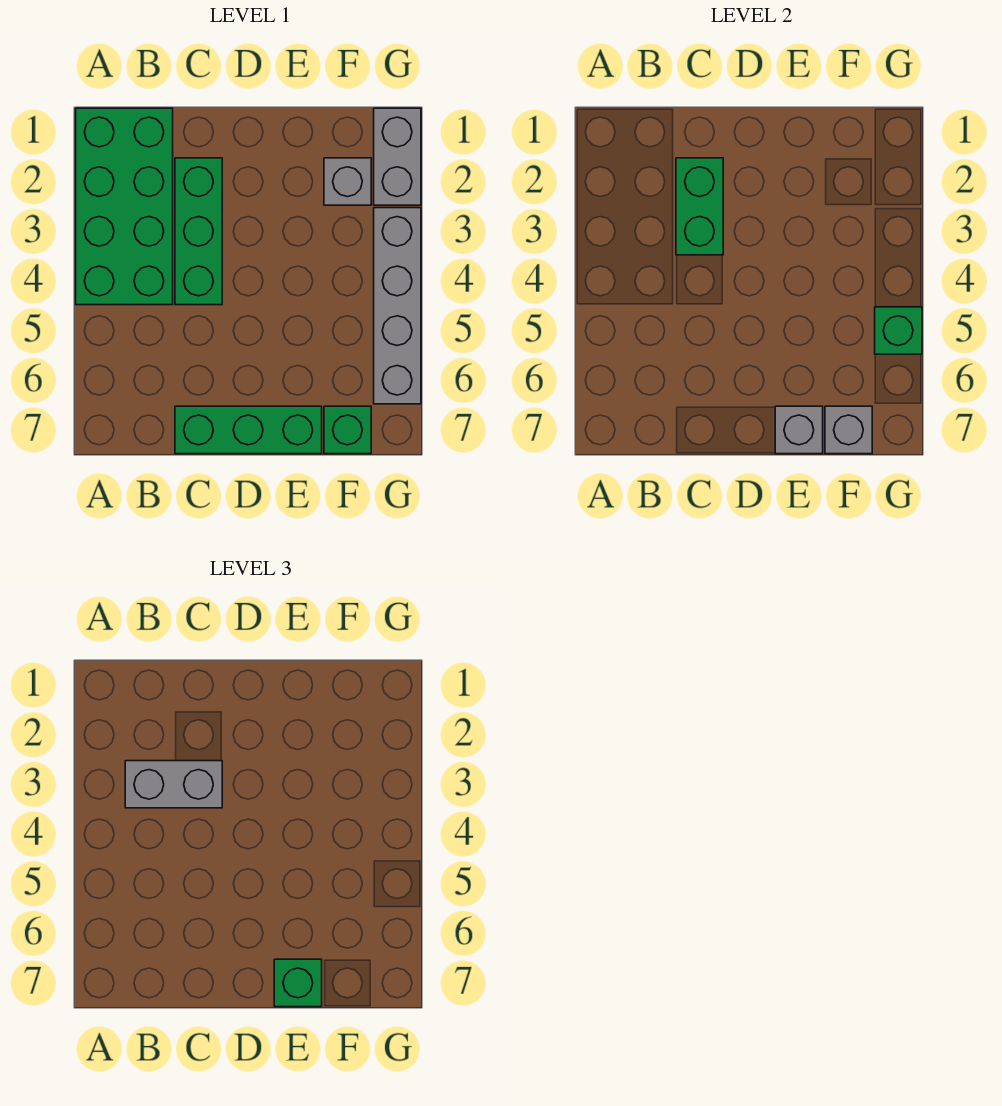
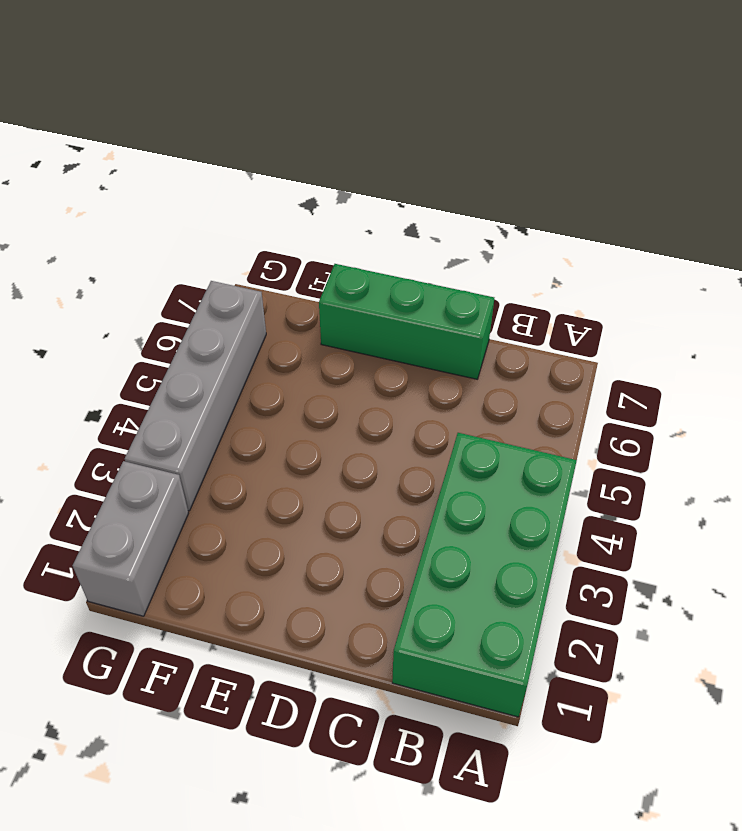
none -> green brick C2:C4 level 1
none -> grey brick F2 level 1
none -> green brick F7 level 1

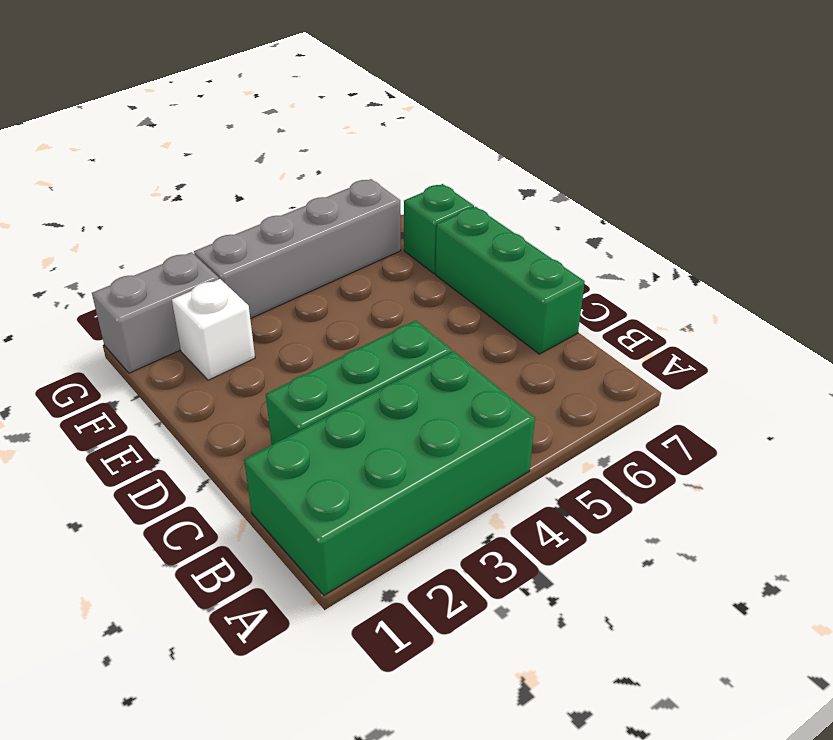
white brick F2 level 1 -> grey brick F2 level 1
none -> green brick C2:C3 level 2
none -> grey brick E7 level 2
none -> grey brick F7 level 2

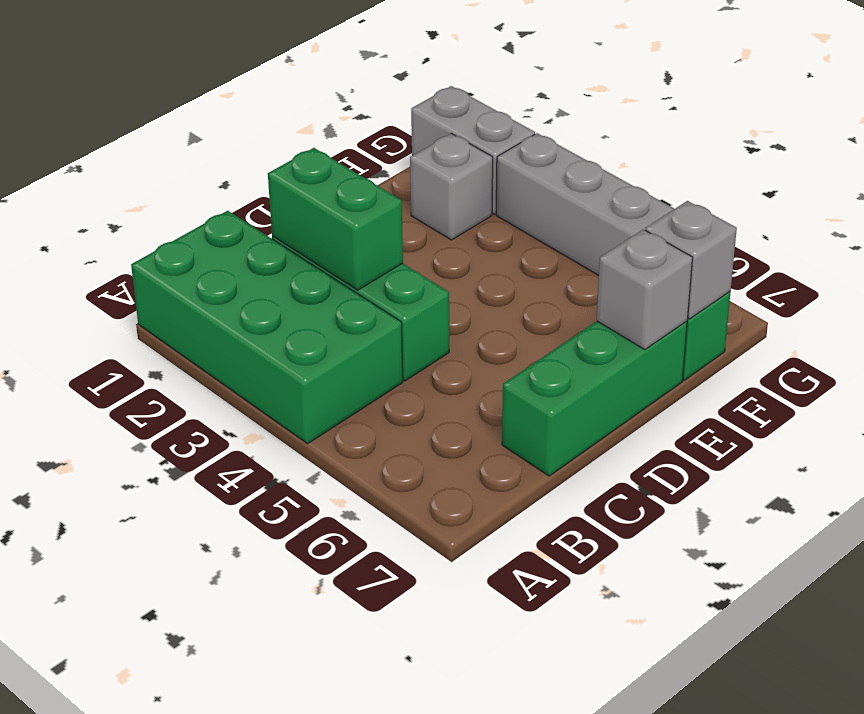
none -> green brick G5 level 2
none -> grey brick B3:C3 level 3
none -> green brick E7 level 3

